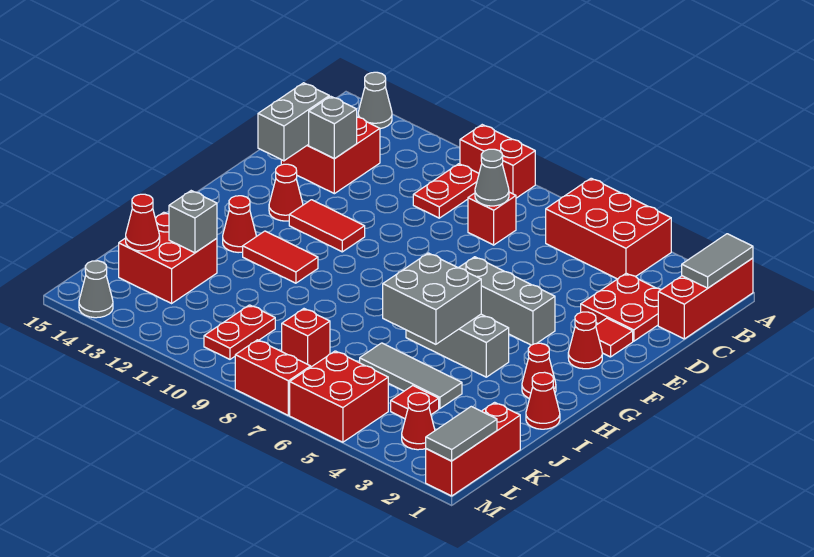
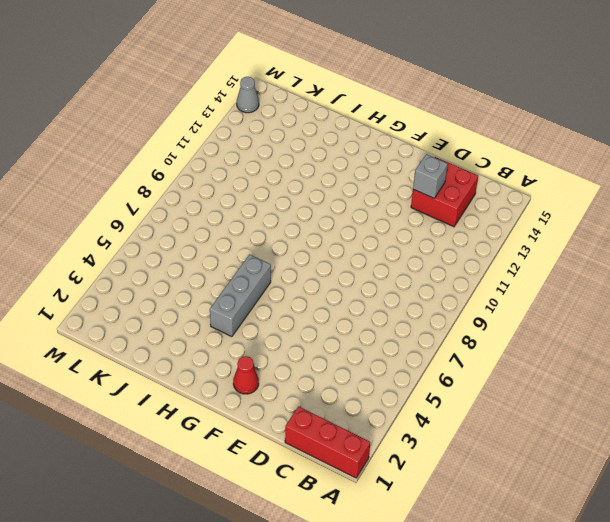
none -> red brick A4:B6 level 1
none -> red brick A9:A10 level 1
none -> grey cone A14 level 1
none -> red plate B10:C10 level 1

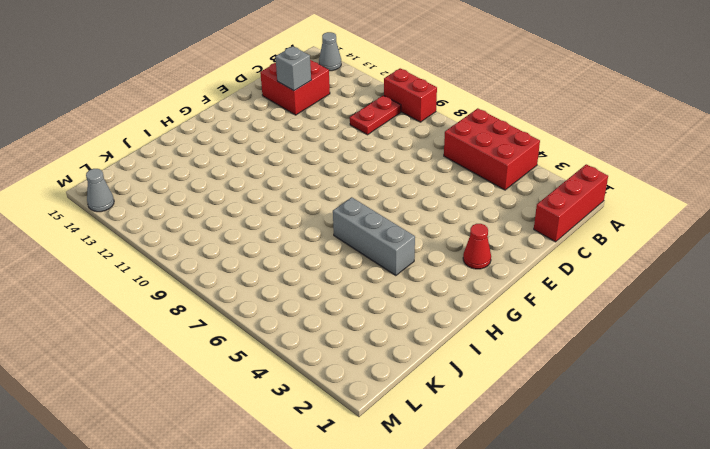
none -> red plate C2:D3 level 1
none -> red brick C8 level 1
none -> red tile E2 level 1
none -> grey brick F4:F6 level 1

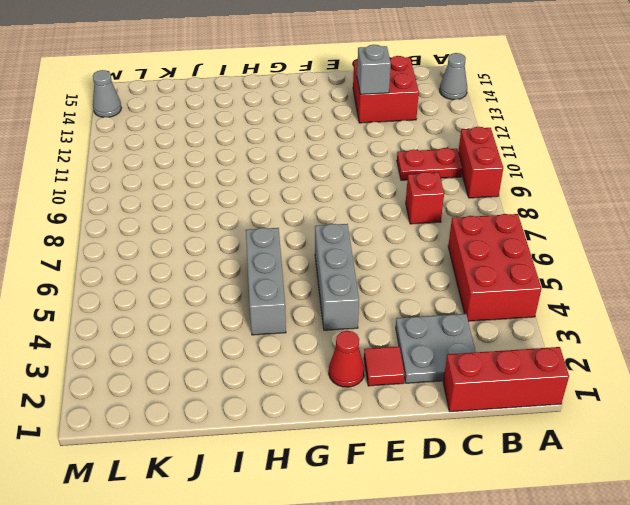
grey plate C2:D3 level 1 -> red plate C2:D3 level 1
none -> red tile F11:F12 level 1
none -> red cone F13 level 1
none -> red cone H2 level 1
none -> red tile H11:H12 level 1

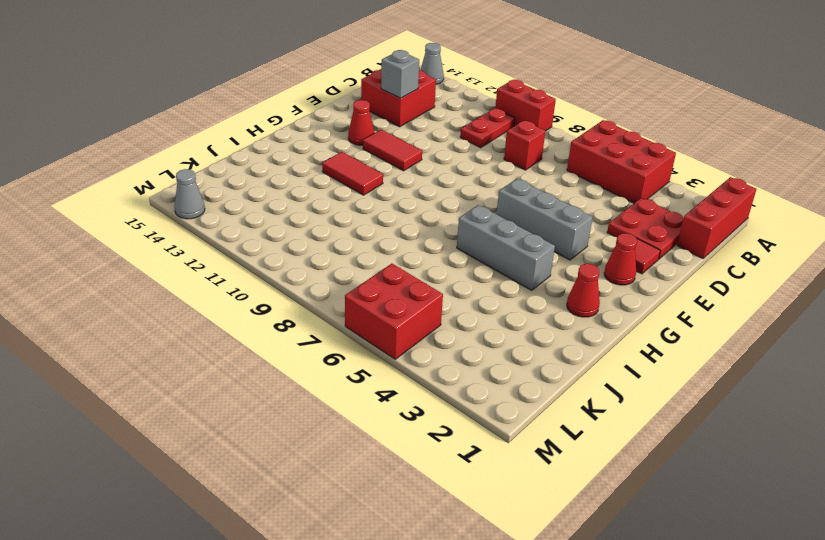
none -> red cone H13 level 1
none -> red cone I1 level 1
none -> grey tile J4:J6 level 1
none -> red brick J13:K14 level 1

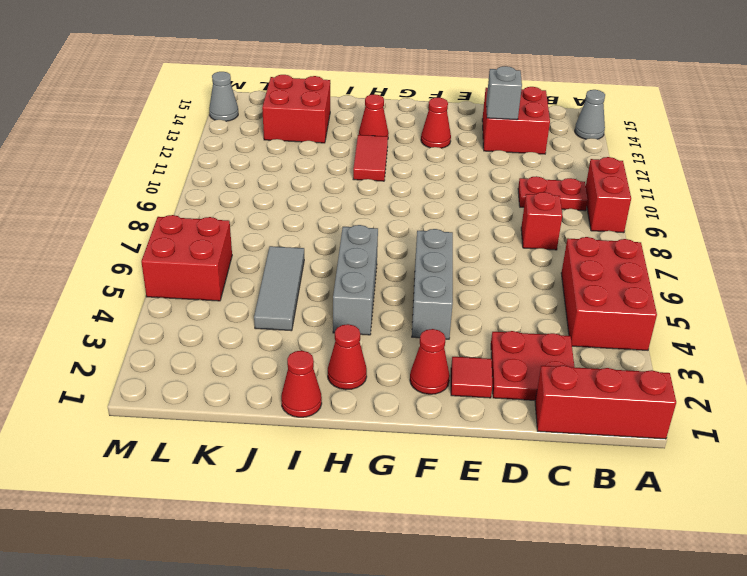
none -> red tile F11:F12 level 1
none -> red brick K1:M1 level 1
none -> red tile K4 level 1
none -> red brick K8 level 1

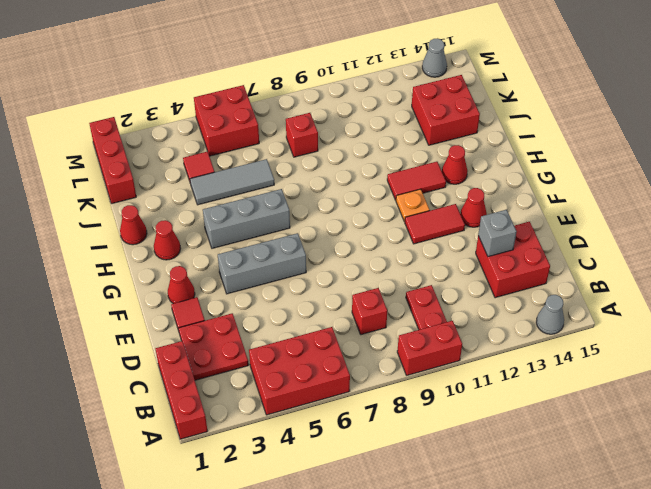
orange plate G11 level 1 -> none
none -> red plate K10:L10 level 1
none -> red cone L3 level 1
none -> red brick M7:M8 level 1
none -> grey tile A1:B1 level 2

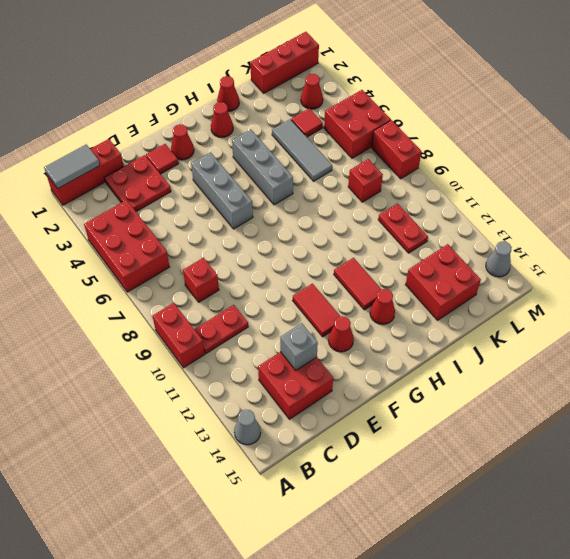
red plate K10:K11 level 1 -> red plate K10:L10 level 1
none -> grey cone C8 level 2
none -> grey brick D14:E14 level 2
none -> grey brick H5:I6 level 2
none -> grey brick J13 level 2

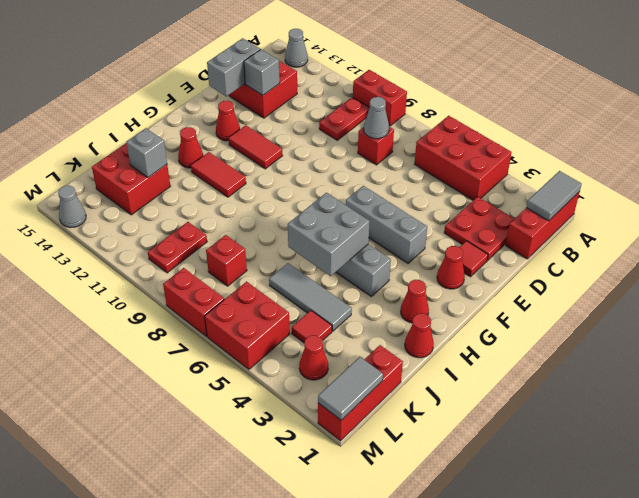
none -> red cone K14 level 2

